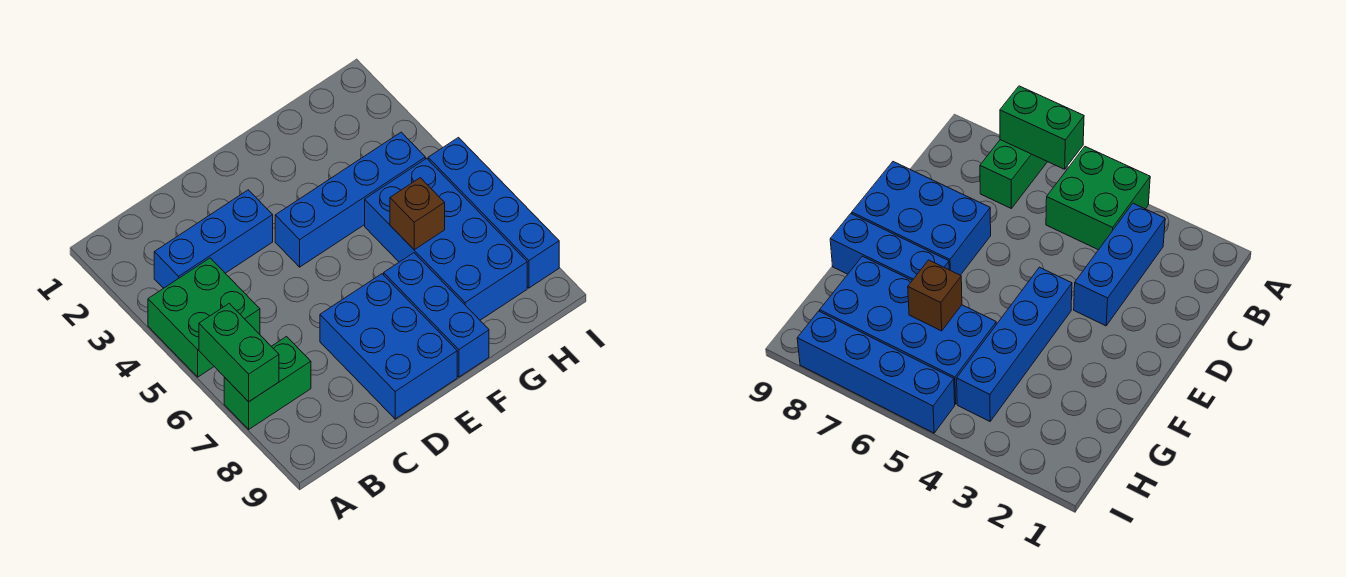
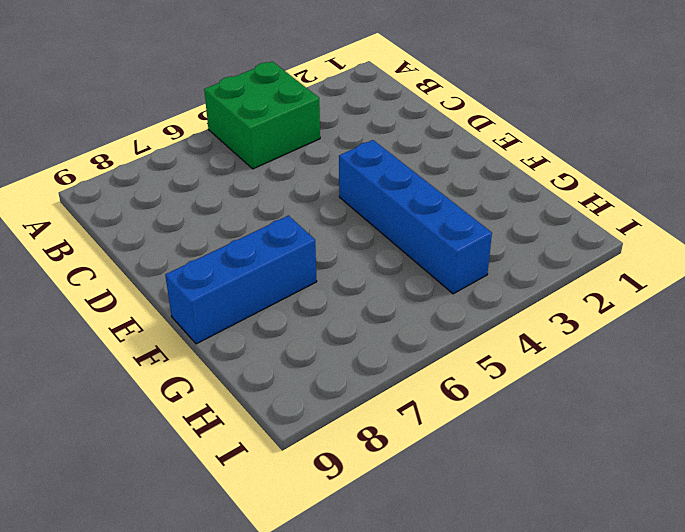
none -> green brick A7:B7 level 1
none -> blue brick B3:D3 level 1

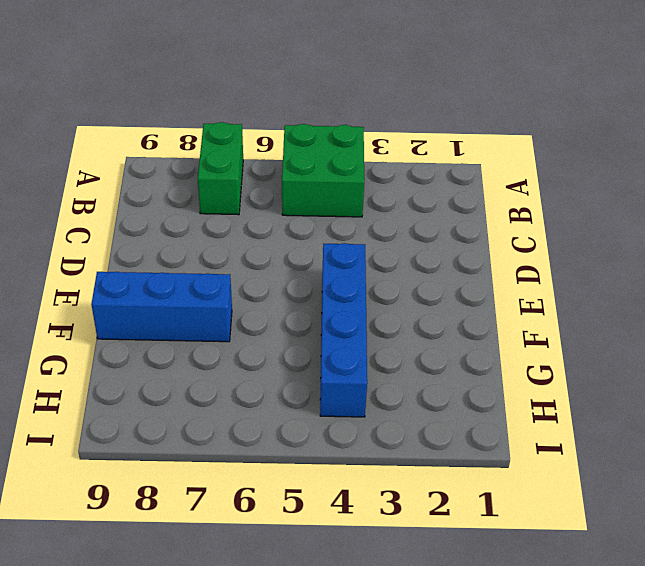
none -> blue brick B3:D3 level 1
none -> blue brick D7:E9 level 1

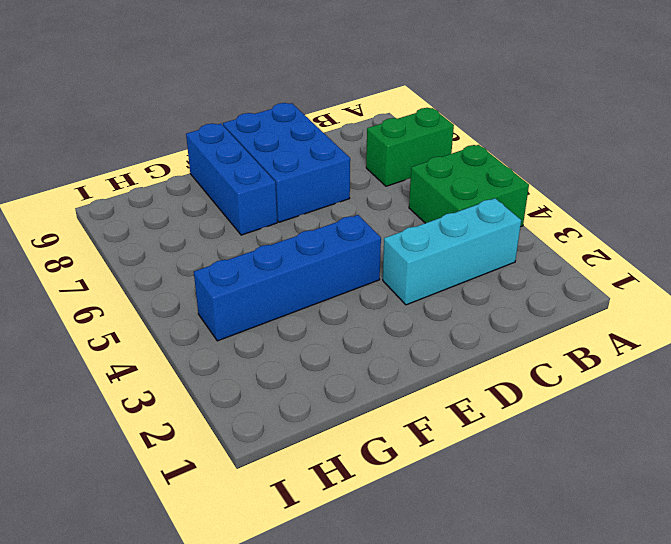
cyan brick B3:D3 level 1 -> blue brick B3:D3 level 1
none -> blue brick G5:H8 level 1
none -> blue brick I5:I8 level 1

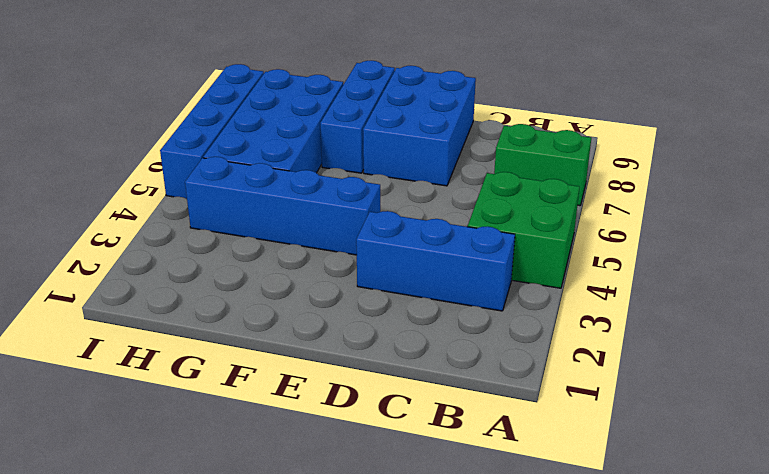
none -> green brick A6:A7 level 2
none -> brown brick G6 level 2

